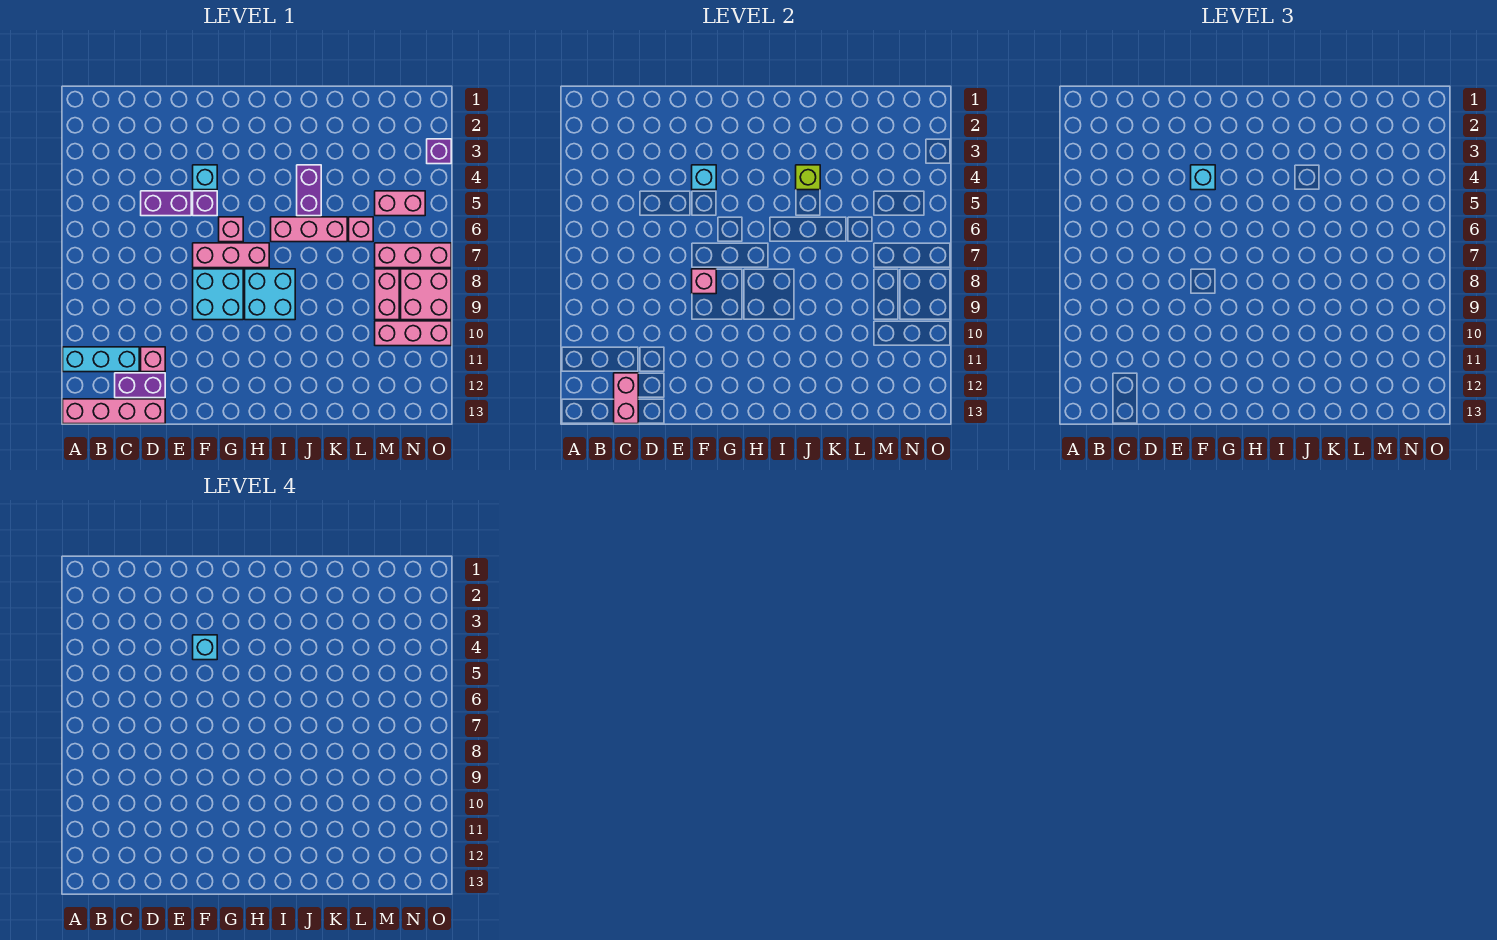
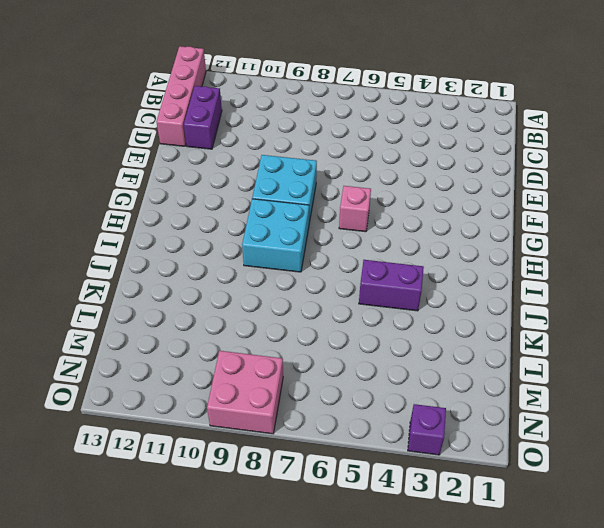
none -> cyan brick A11:C11 level 1
none -> purple brick D5:E5 level 1
none -> pink brick D11 level 1

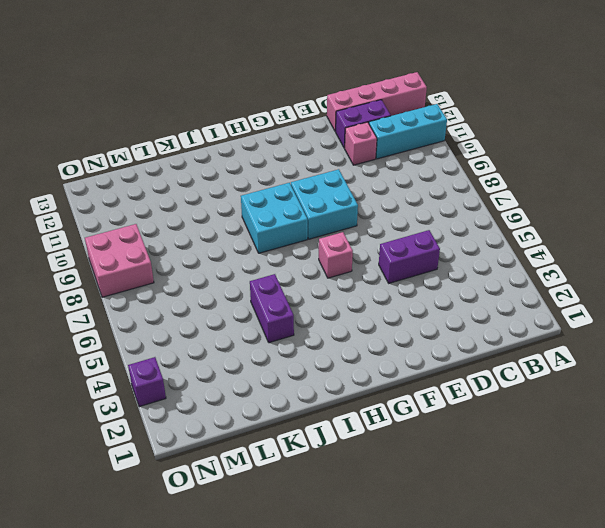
none -> cyan brick F4 level 1
none -> purple brick F5 level 1
none -> pink brick F7:H7 level 1

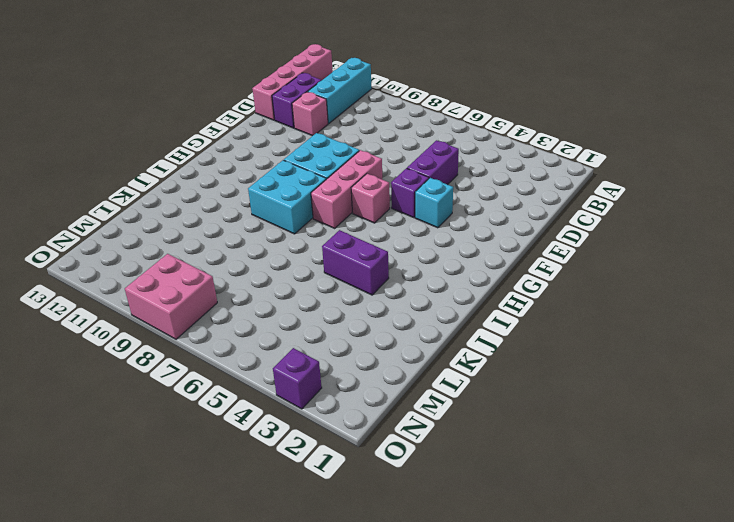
none -> pink brick I6:K6 level 1
none -> pink brick L6 level 1
none -> pink brick M5:N5 level 1

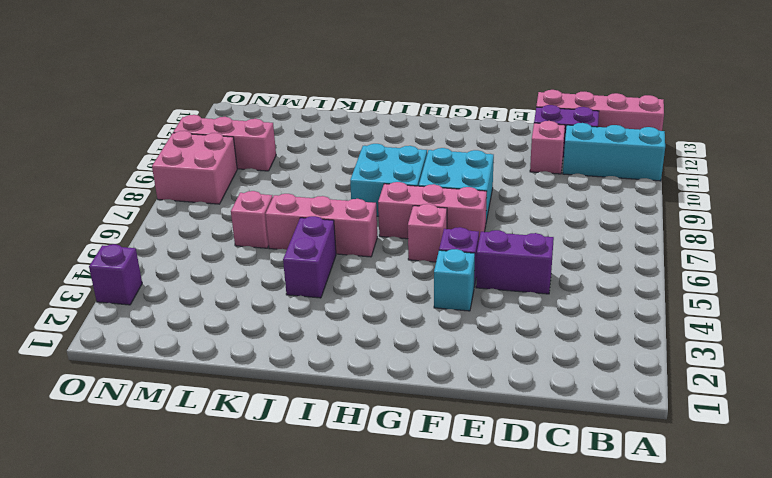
none -> pink brick M5:N5 level 1
none -> pink brick M7:O7 level 1
none -> pink brick M8:M9 level 1

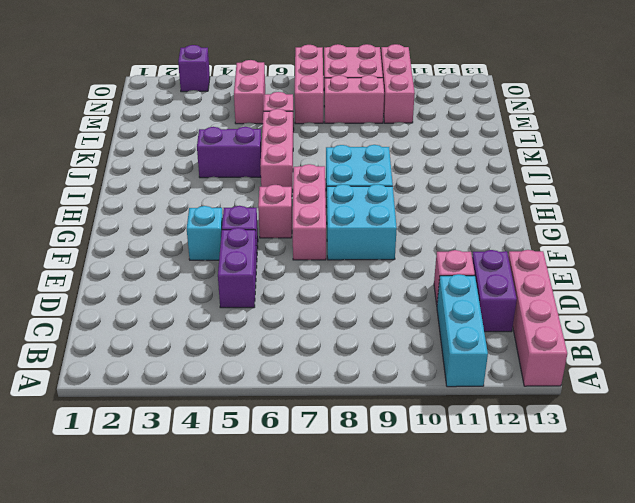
none -> pink brick C12:C13 level 2
none -> cyan brick F4 level 2
none -> pink brick F8 level 2

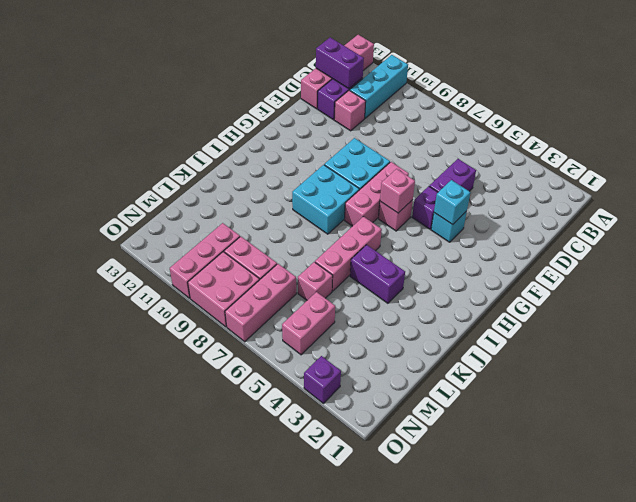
purple brick C12:C13 level 2 -> pink brick C12:C13 level 2
pink brick G6 level 2 -> pink brick F8 level 2
none -> lime brick J4 level 2
none -> cyan brick F4 level 3
none -> cyan brick F4 level 4

